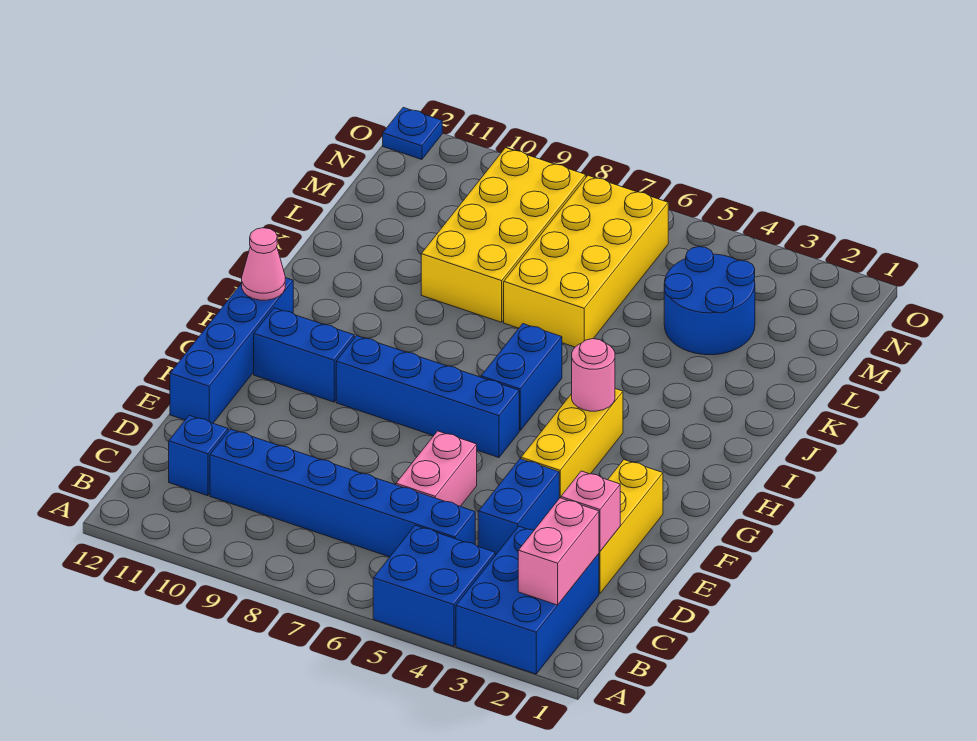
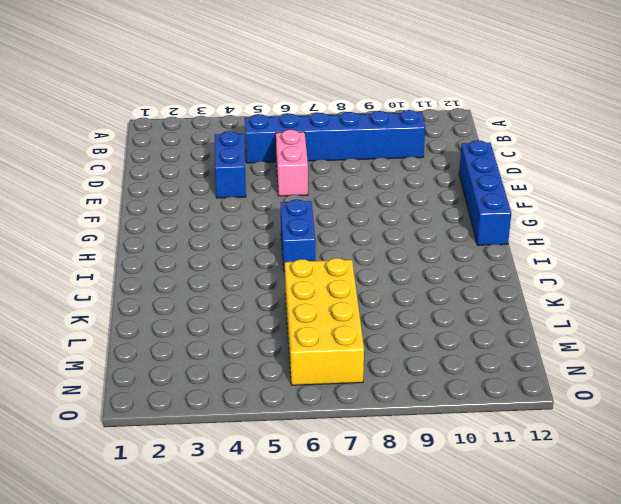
none -> blue brick A2:C3 level 1
none -> blue brick A4:B5 level 1
none -> blue brick C11 level 1

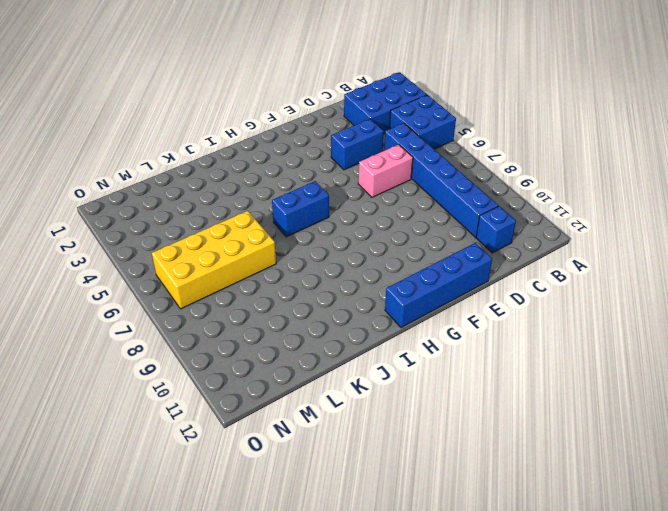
none -> yellow brick D2:F2 level 1
none -> yellow brick F4:H4 level 1
none -> blue brick G6:G9 level 1

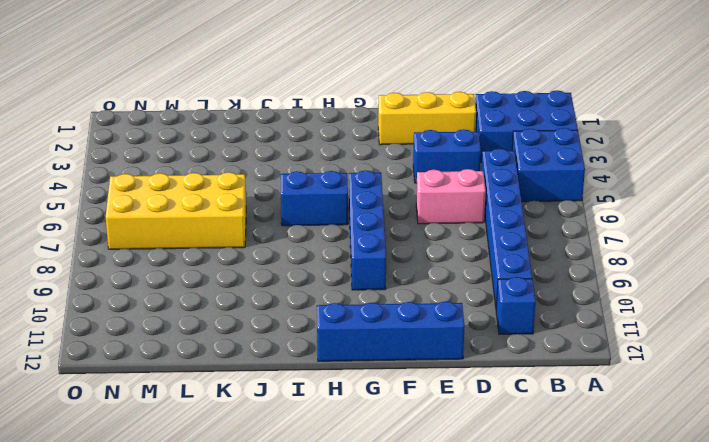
none -> yellow brick F4:H4 level 1
none -> blue brick G10:G11 level 1
none -> yellow brick K8:N9 level 1

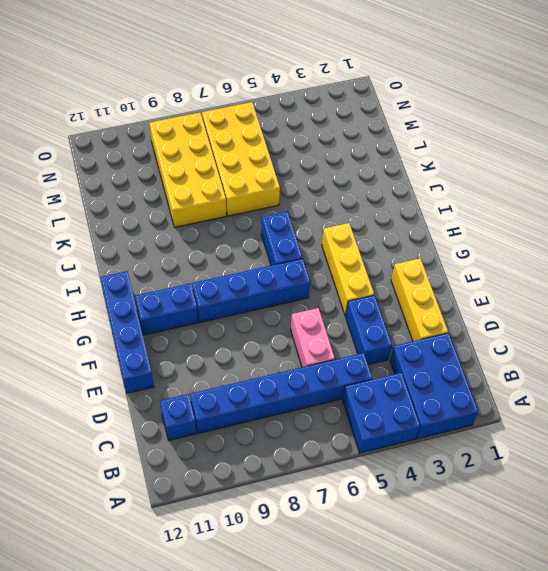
none -> blue round brick L3:M4 level 1
none -> blue plate O12 level 1
none -> pink brick B2:C2 level 2

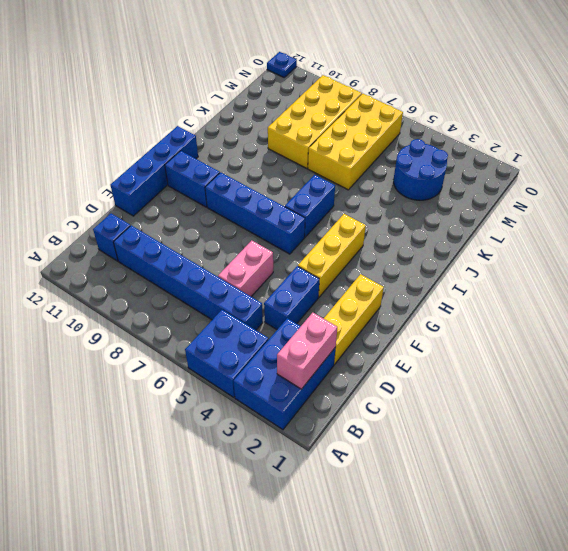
none -> pink brick D2 level 2
none -> pink round brick H4 level 2
none -> pink cone H12 level 2

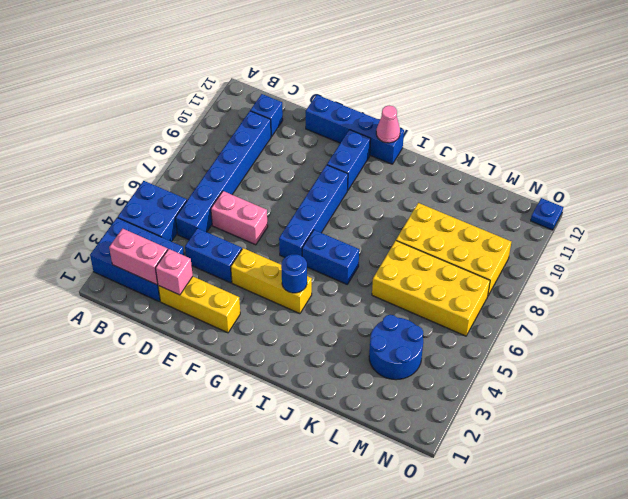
blue round brick H4 level 2 -> pink round brick H4 level 2

